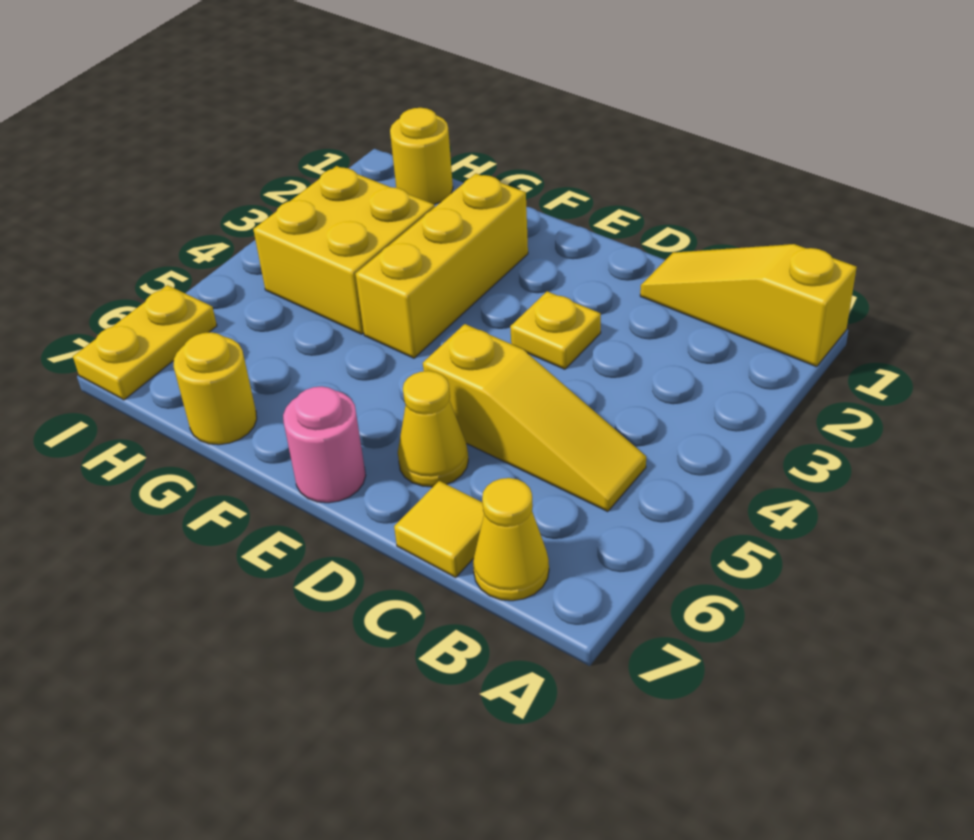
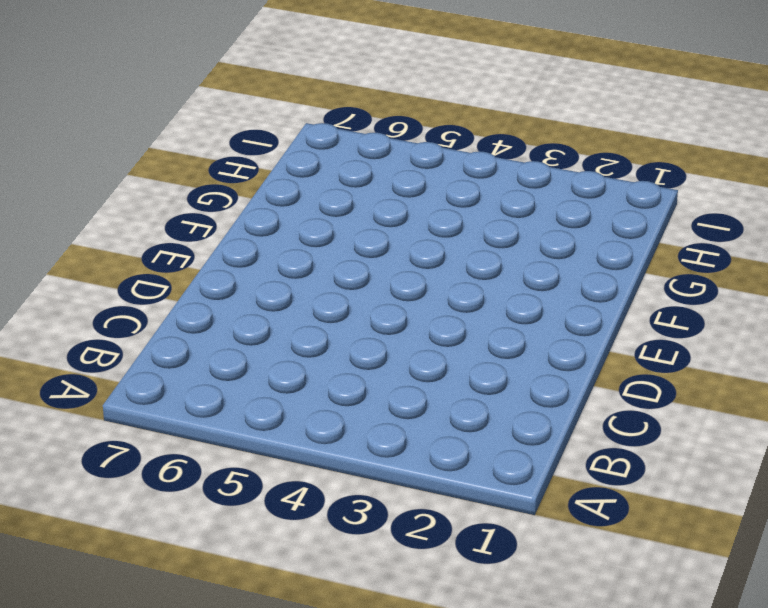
none -> yellow slope A1:C1 level 1 top A
none -> yellow slope B5:D5 level 1 top D
none -> yellow cone B7 level 1

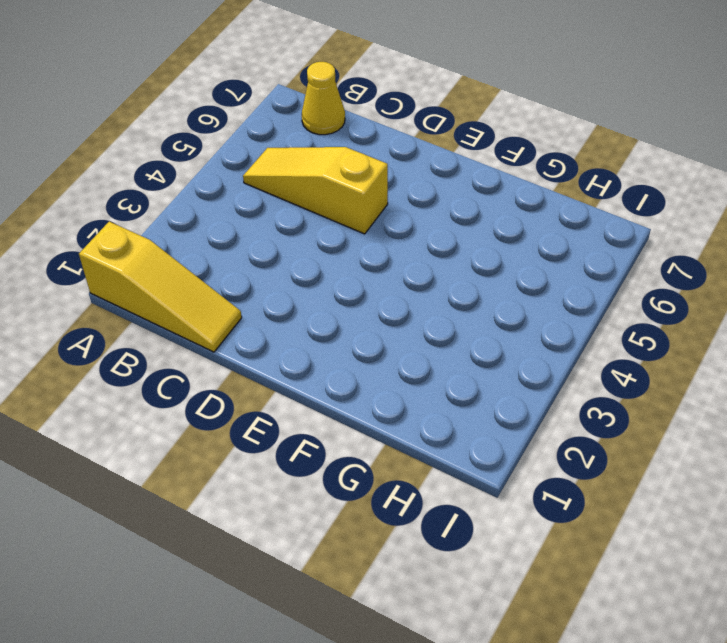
none -> yellow tile C7 level 1
none -> yellow plate D3 level 1
none -> yellow cone D6 level 1

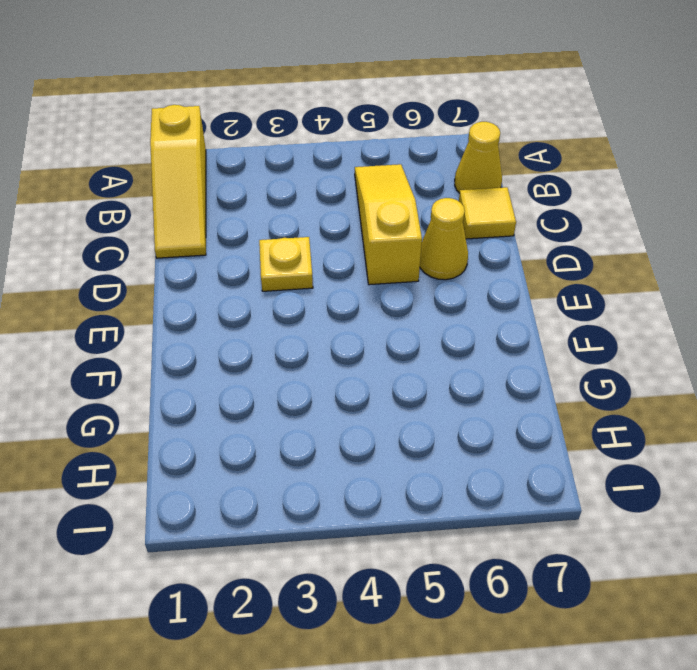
none -> pink round brick E7 level 1
none -> yellow brick F2:F4 level 1
none -> yellow brick G3:H4 level 1

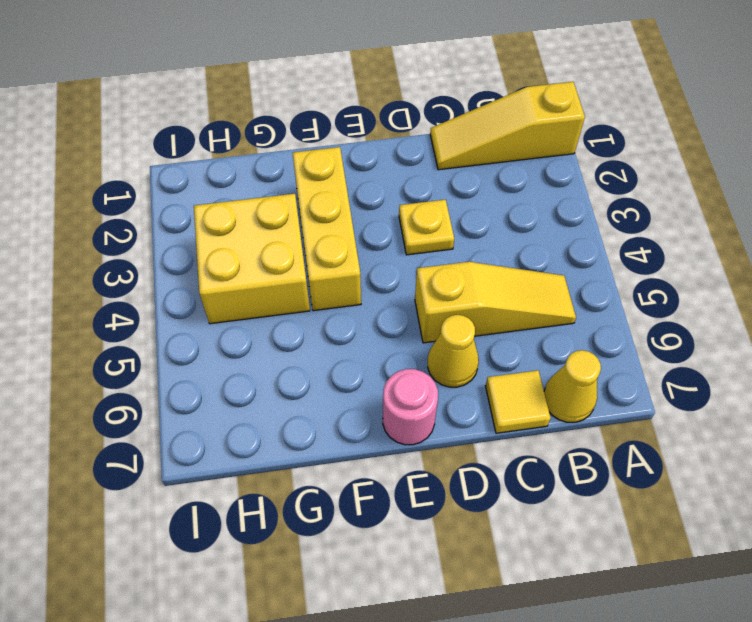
none -> yellow round brick G7 level 1
none -> yellow round brick H1 level 1
none -> yellow plate I6:I7 level 1

